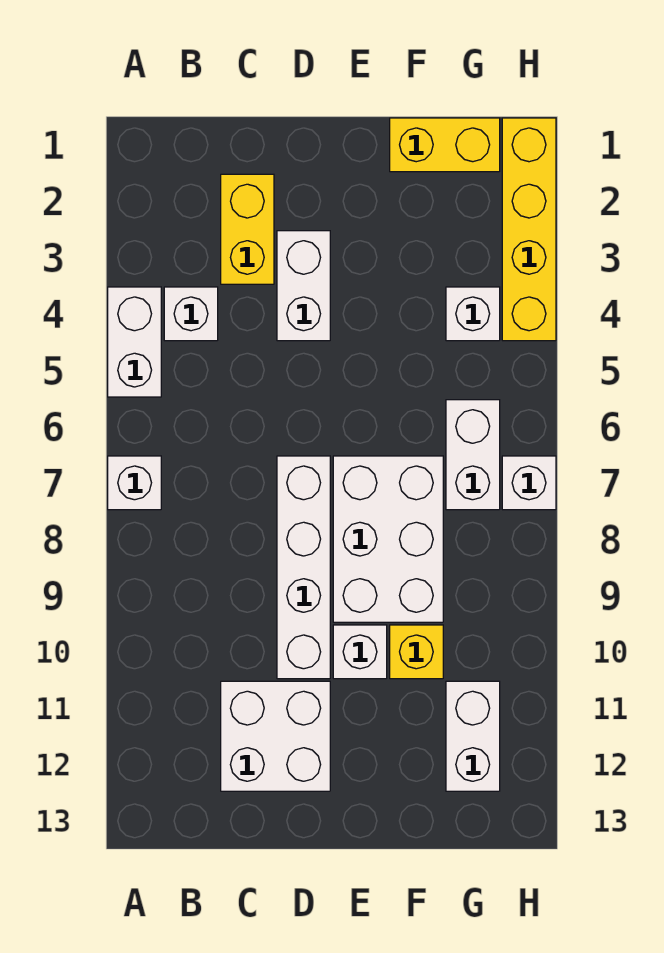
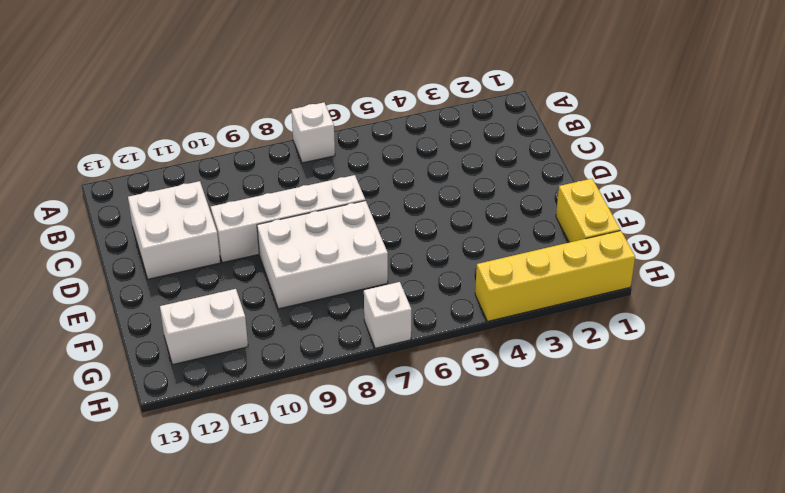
none -> white brick A4:A5 level 1
none -> white brick B4 level 1
none -> yellow brick C2:C3 level 1

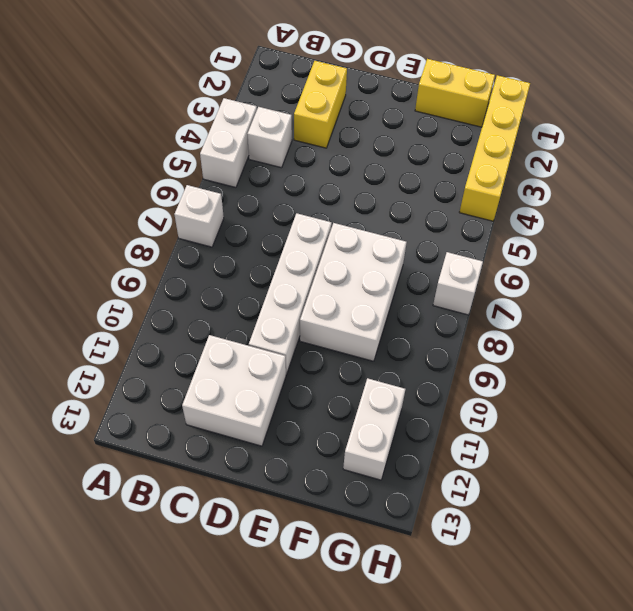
none -> white brick D3:D4 level 1
none -> white brick E10 level 1
none -> yellow brick F10 level 1

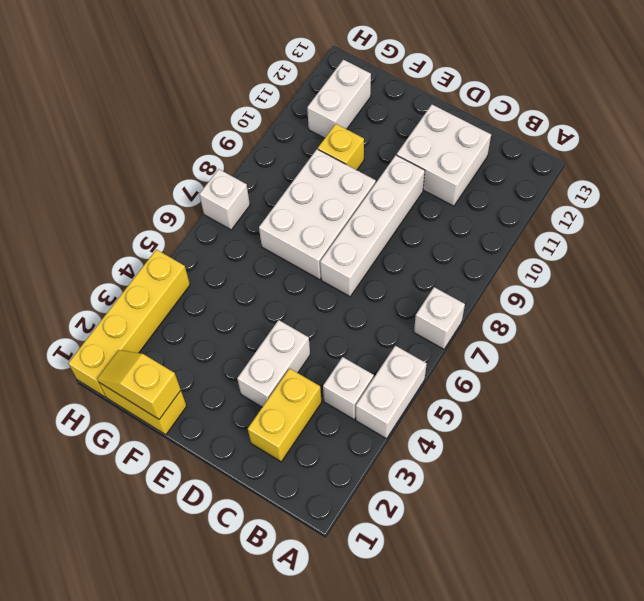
yellow slope F1:G1 level 2 top F -> none
none -> white brick E10 level 1
none -> white brick G4 level 1
none -> white brick G6:G7 level 1

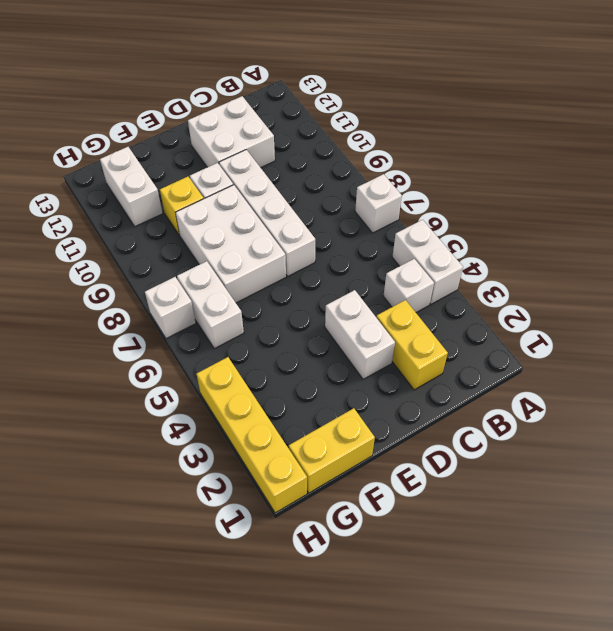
none -> white brick G4 level 1

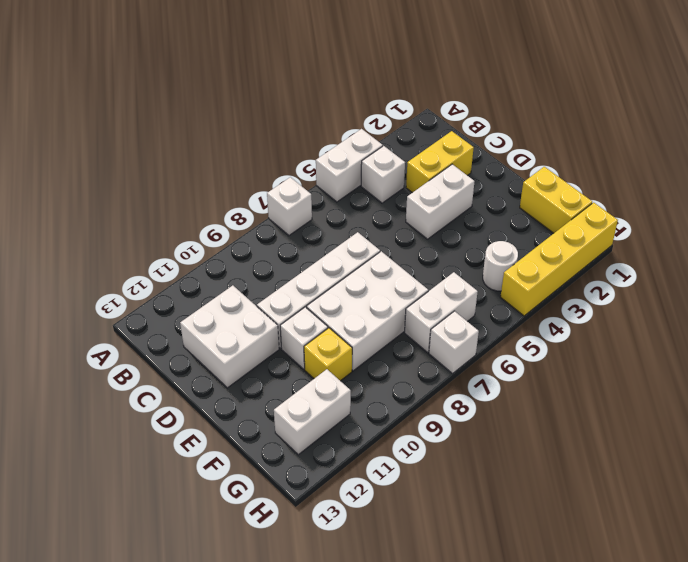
white round brick G4 level 1 -> white brick G4 level 1

